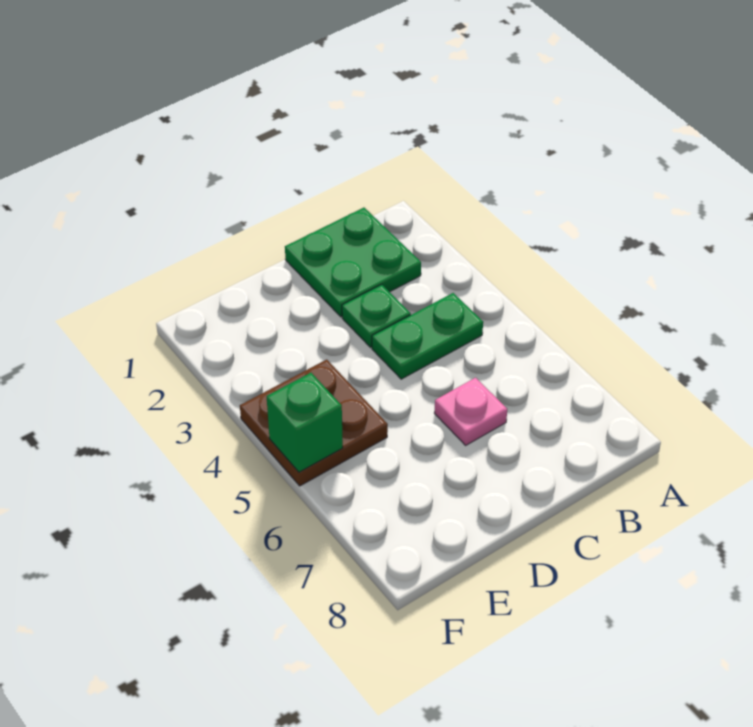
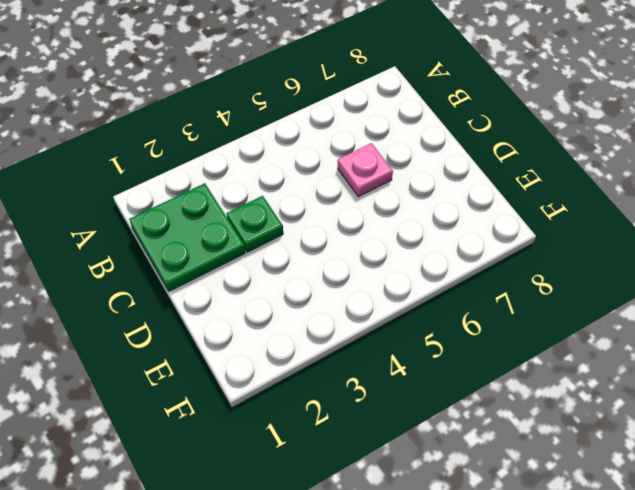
none -> green plate B4:C4 level 1
none -> brown plate E4:F5 level 1

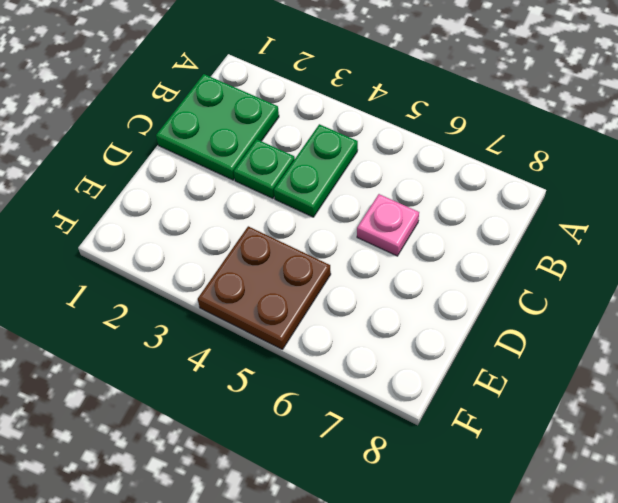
none -> green brick F5 level 2

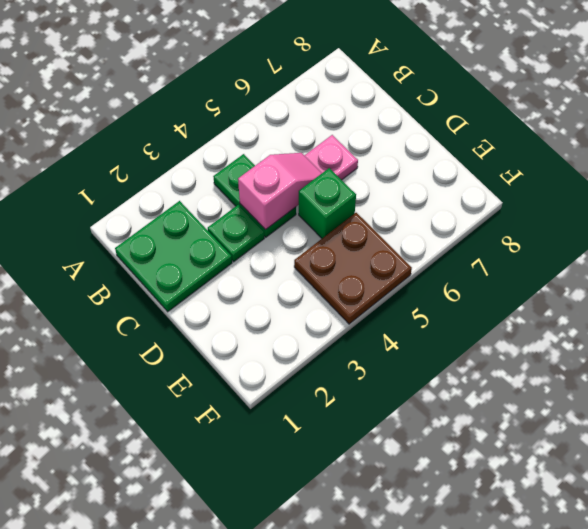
pink slope C4:C5 level 2 top 4 -> none
green brick D5 level 1 -> green brick F5 level 2

